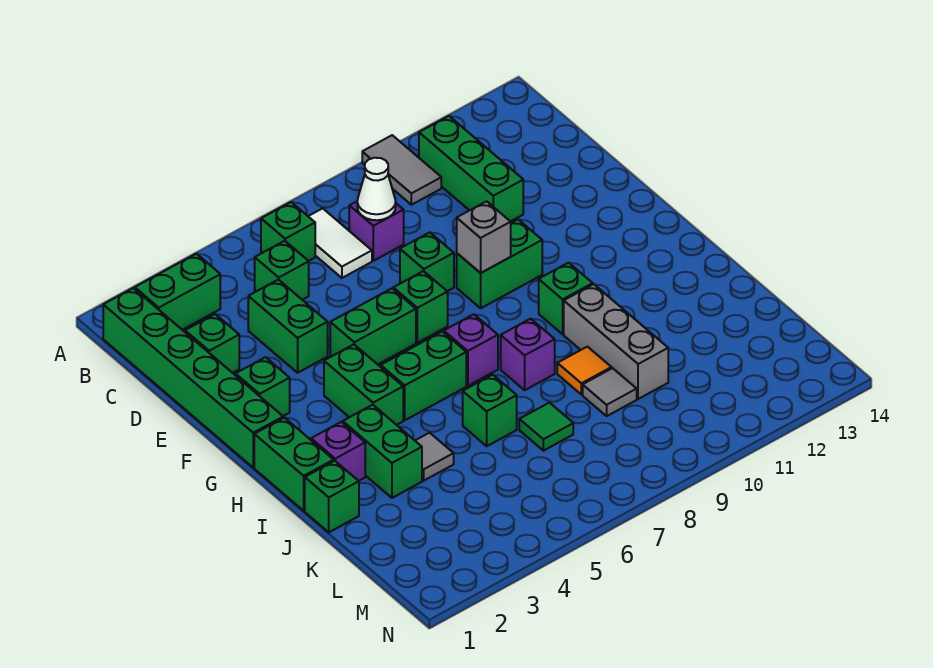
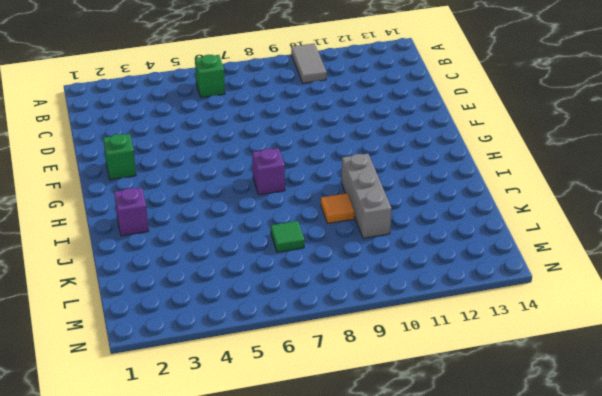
none -> green brick B1:G1 level 1
none -> green brick B2:B3 level 1
none -> white tile B7:C7 level 1
none -> green brick B11:D11 level 1

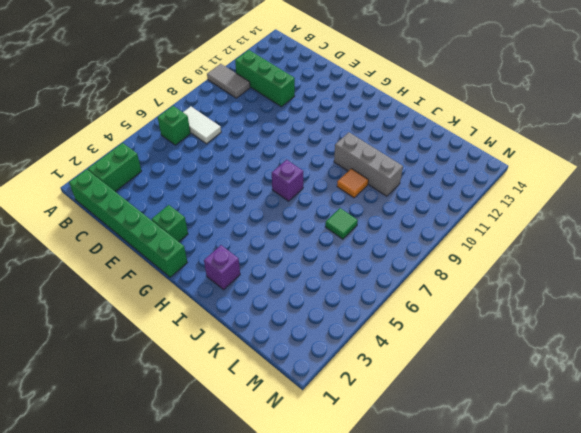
none -> green brick C5 level 1
none -> purple brick C8 level 1
none -> green brick D2 level 1
none -> green brick D4:E4 level 1

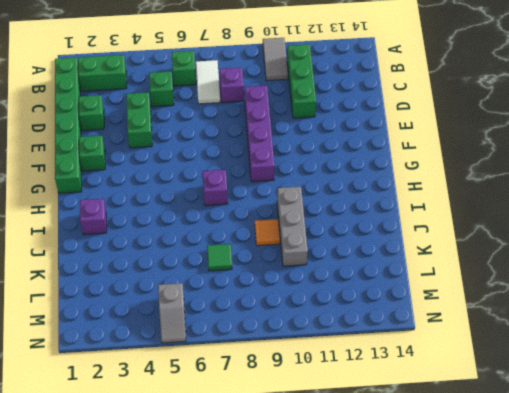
purple brick D9:G9 level 1 -> green brick F9:F10 level 1
grey slope M5:N5 level 1 top M -> none
none -> green brick E8 level 1
none -> green brick F5:F6 level 1
none -> green brick F7 level 1
none -> green brick G4:H4 level 1

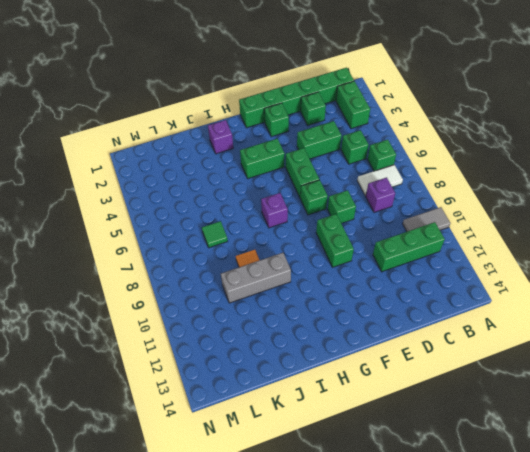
none -> green brick H1:I1 level 1
none -> green brick H5:H6 level 1
none -> green brick H10 level 1
none -> green brick I3:J3 level 1

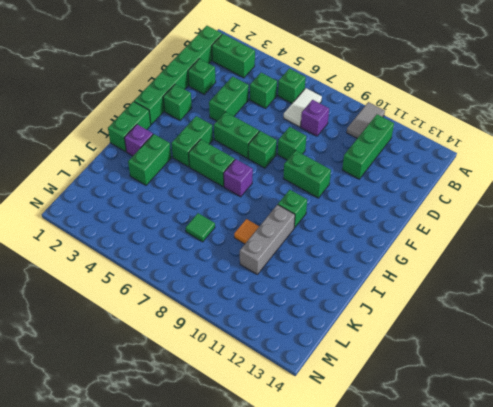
none -> purple brick I8 level 1
none -> green brick J1 level 1
none -> grey tile J4 level 1
none -> green brick J6 level 1

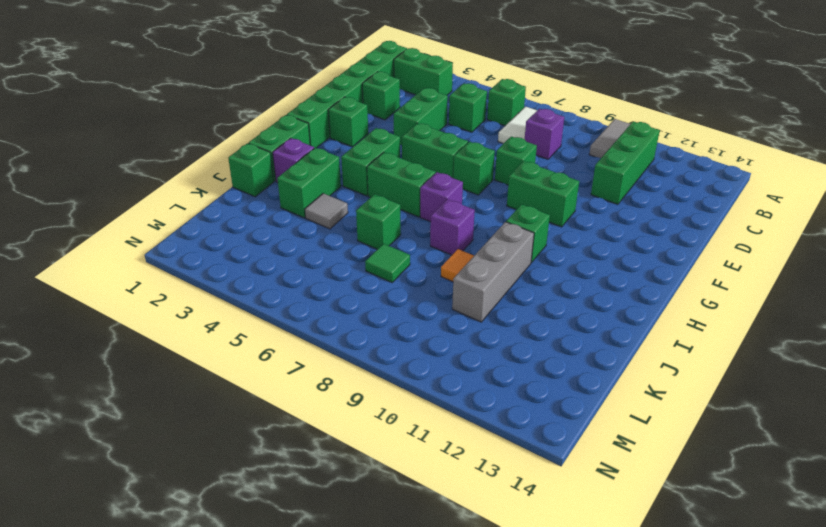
none -> grey tile K9 level 1
none -> white cone C8 level 2
none -> grey brick F9 level 2

